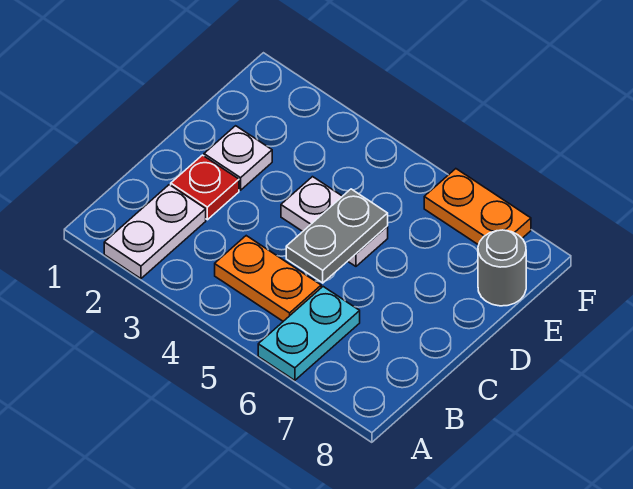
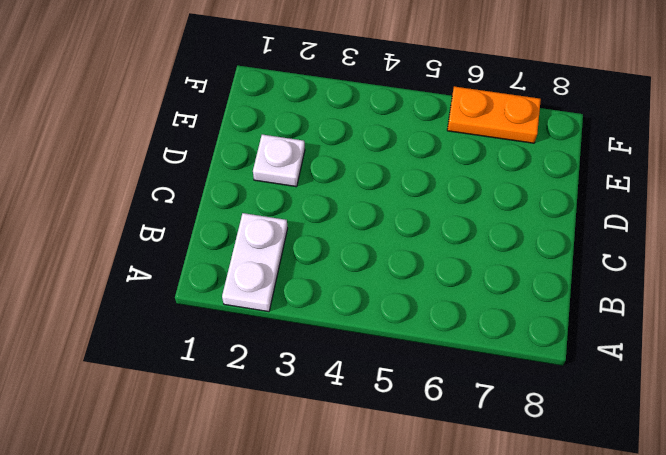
none -> cyan plate A6:B6 level 1
none -> orange plate B4:B5 level 1

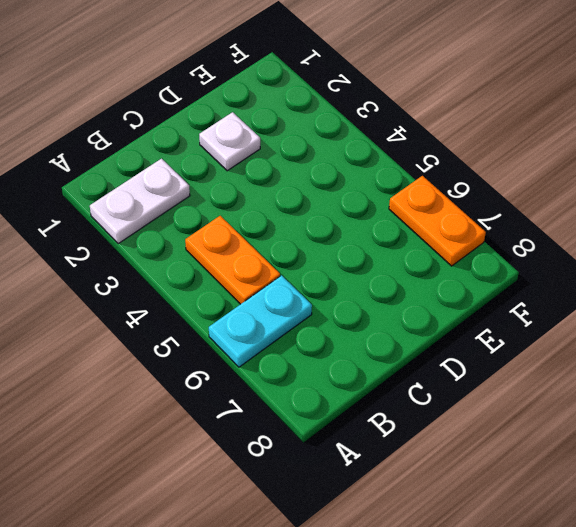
none -> red plate C2 level 1
none -> white plate D4:D5 level 1

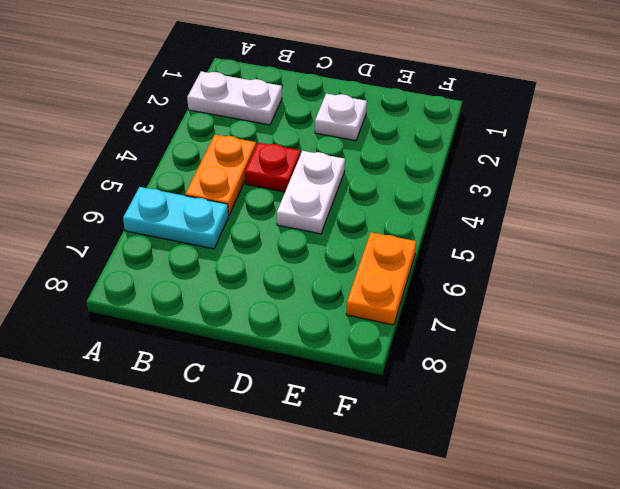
red plate C4 level 1 -> red plate C2 level 1
none -> grey round brick E8 level 1
none -> grey plate C5:D5 level 2

